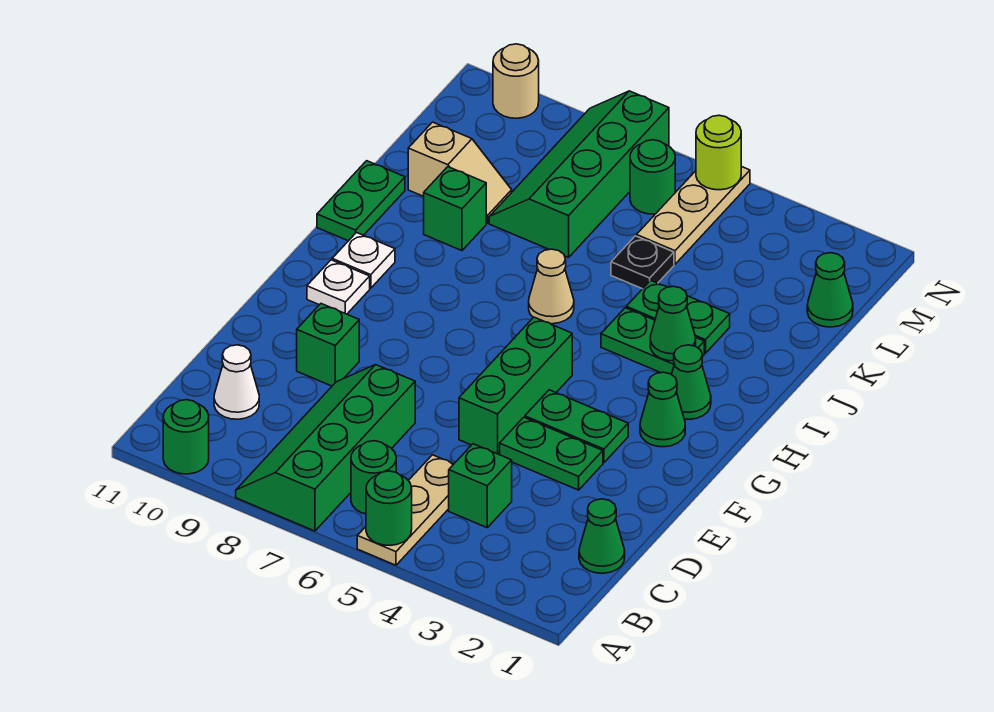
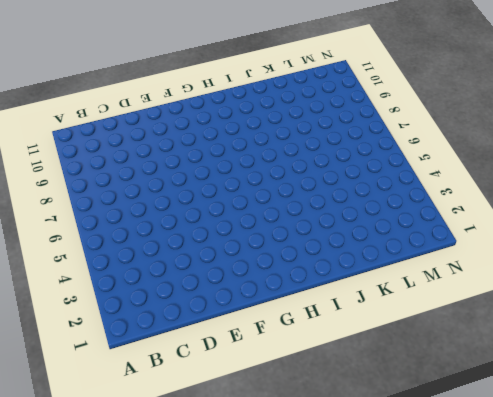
none -> tan plate A5:C5 level 1
none -> green slope A7:D8 level 1 top 7
none -> green round brick A10 level 1
none -> green round brick B6 level 1

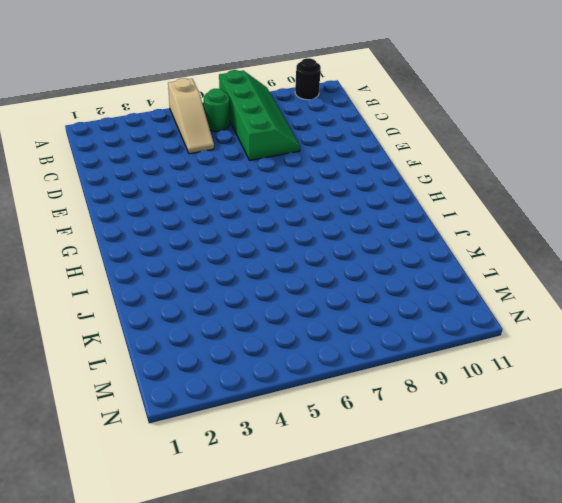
tan slope A5:C5 level 1 top A -> tan plate A5:C5 level 1
black round brick A10 level 1 -> green round brick A10 level 1
none -> green cone C1 level 1
none -> green brick C4 level 1
none -> white cone C10 level 1
none -> green plate E3:E4 level 1

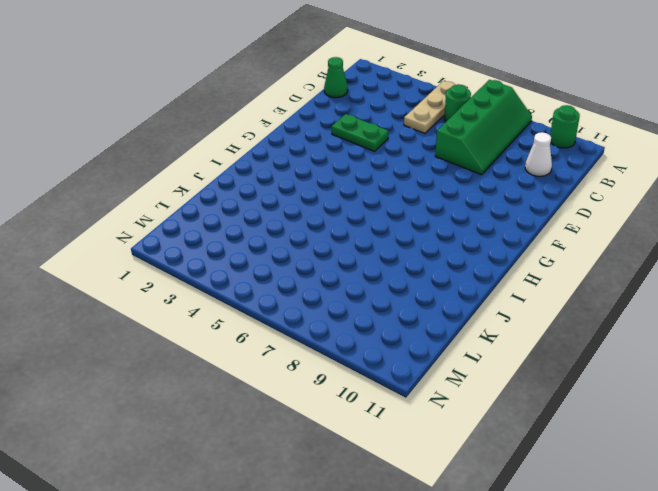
none -> green brick C4 level 1
none -> green brick E5:G5 level 1
none -> green brick E9 level 1
none -> green plate F3:F4 level 1

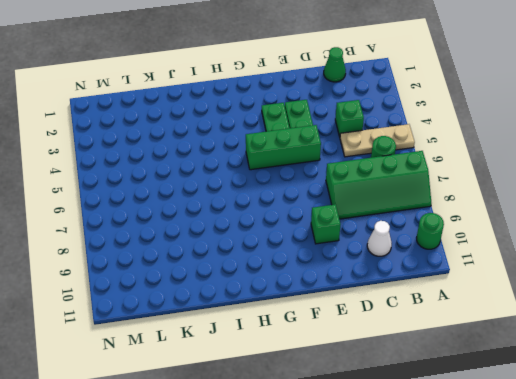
none -> green cone G2 level 1
none -> white plate G10 level 1
none -> green cone H2 level 1
none -> white plate H10 level 1

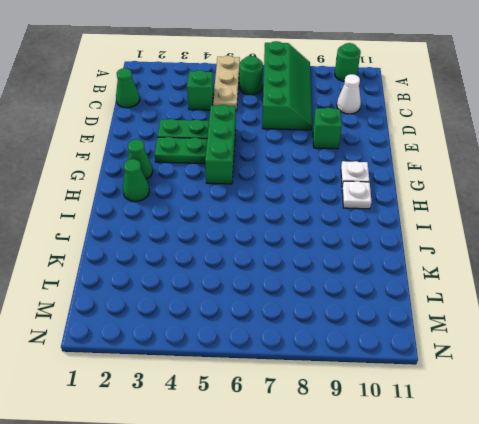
none -> green plate I3:I4 level 1
none -> tan cone I6 level 1
none -> green plate I11:J11 level 1
none -> green plate J3:J4 level 1

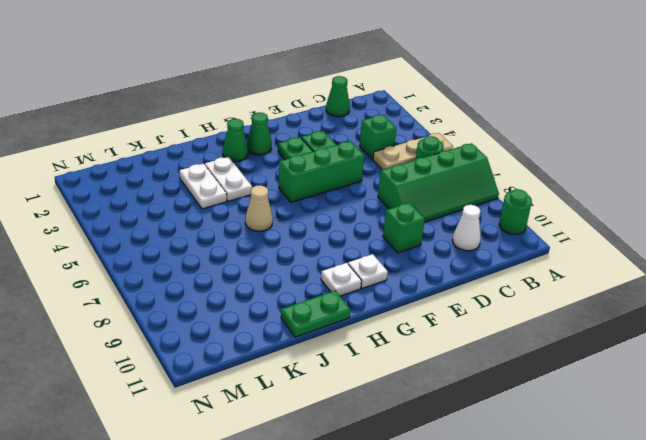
white plate I3:I4 level 1 -> green plate I3:I4 level 1
white plate J3:J4 level 1 -> green plate J3:J4 level 1
none -> green brick J9 level 1
none -> black plate K5 level 1
none -> green slope K7:N8 level 1 top 7
none -> tan slope K9:K10 level 1 top 10

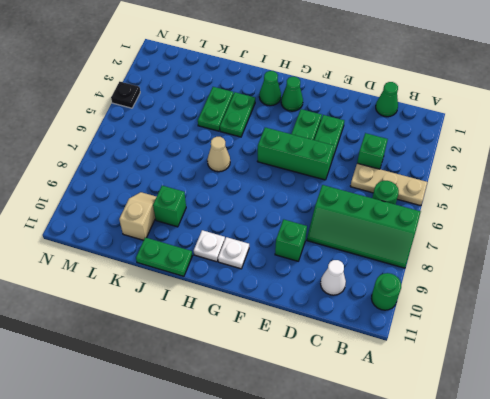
black plate N4 level 1 -> black plate K5 level 1
none -> green slope K7:N8 level 1 top 7
none -> green cone L1 level 1
none -> tan plate L5:N5 level 1
none -> green round brick M6 level 1

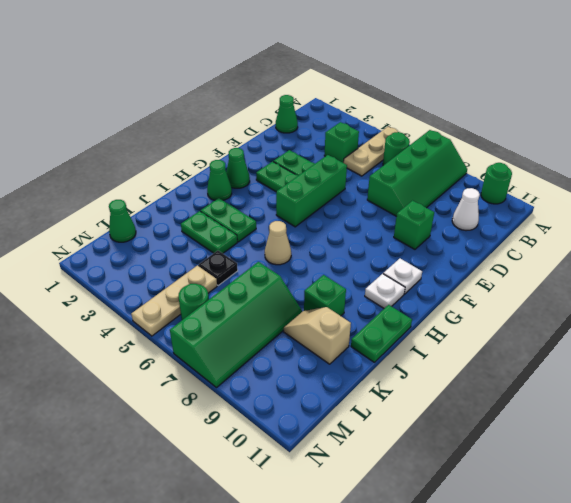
none -> tan round brick N10 level 1
none -> green round brick A5 level 2
none -> green cone I3 level 2
none -> lime round brick N5 level 2

